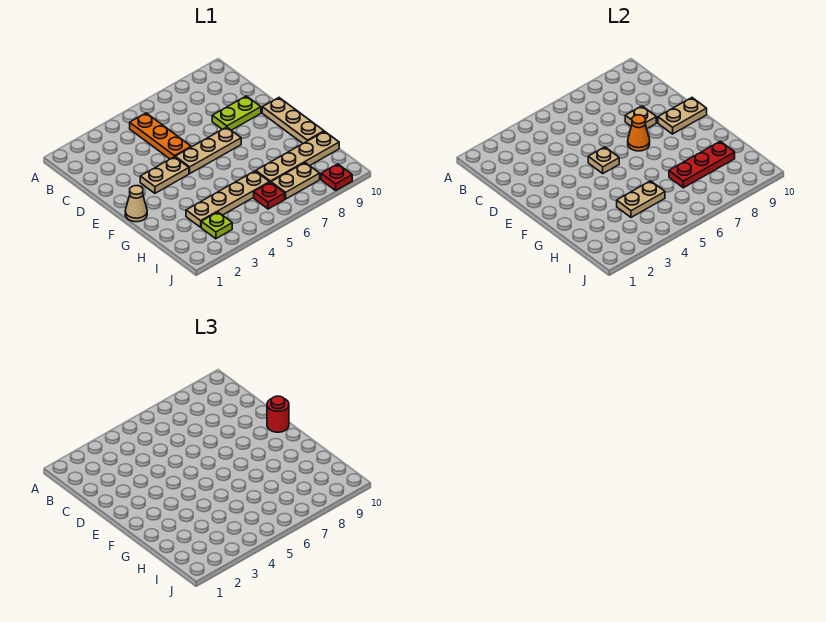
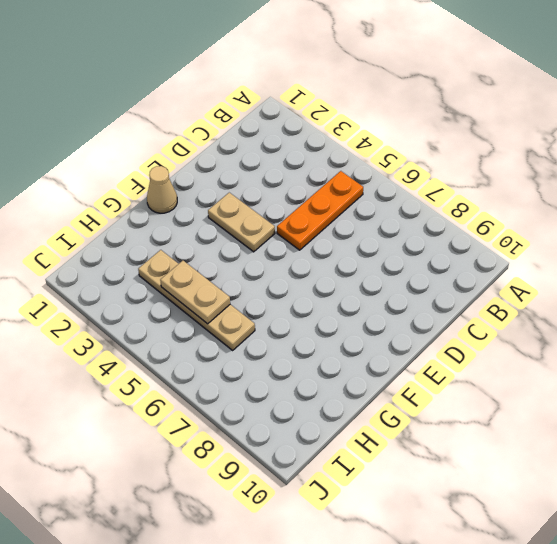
none -> lime plate D8:D9 level 1
none -> tan plate E5:E7 level 1
none -> tan plate E10:G10 level 1

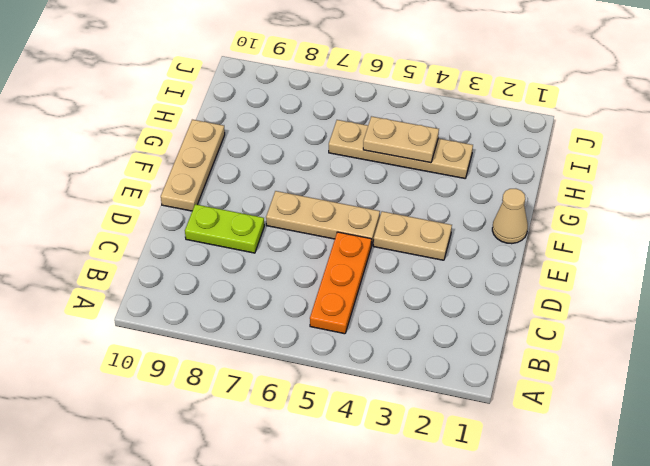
none -> tan plate H7:H10 level 1
none -> lime plate I3 level 1
none -> red plate I6 level 1

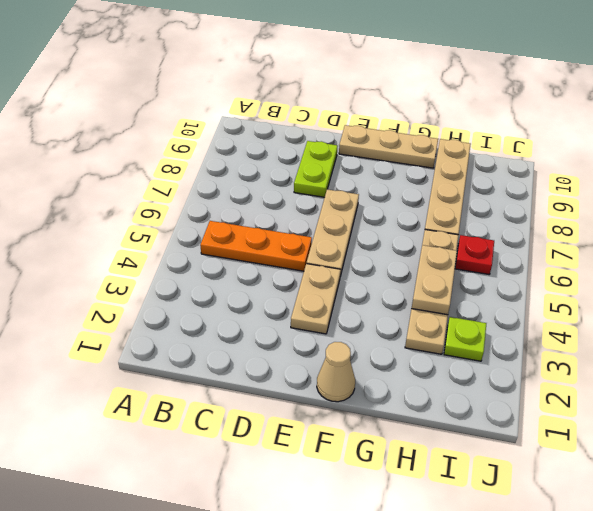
none -> tan plate I7:I8 level 1
none -> red plate J9 level 1
none -> tan plate D8 level 2

